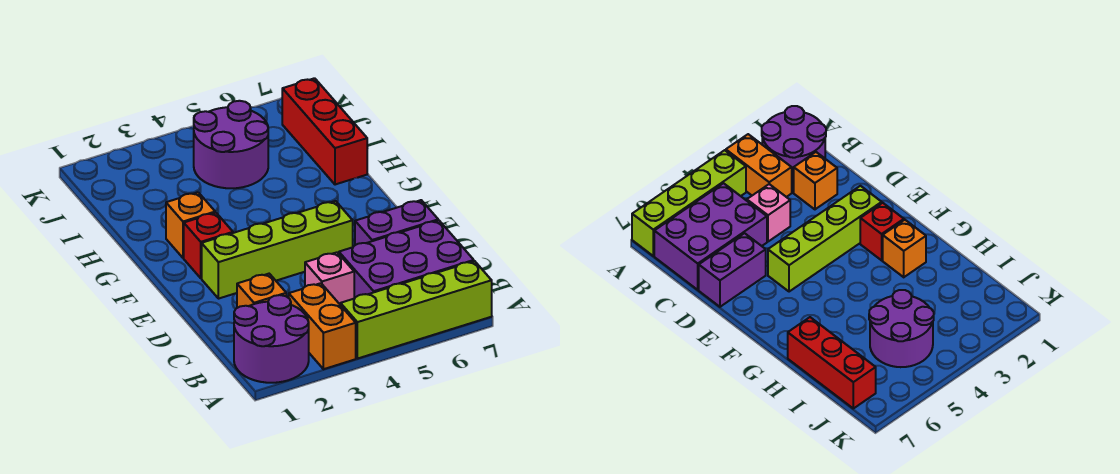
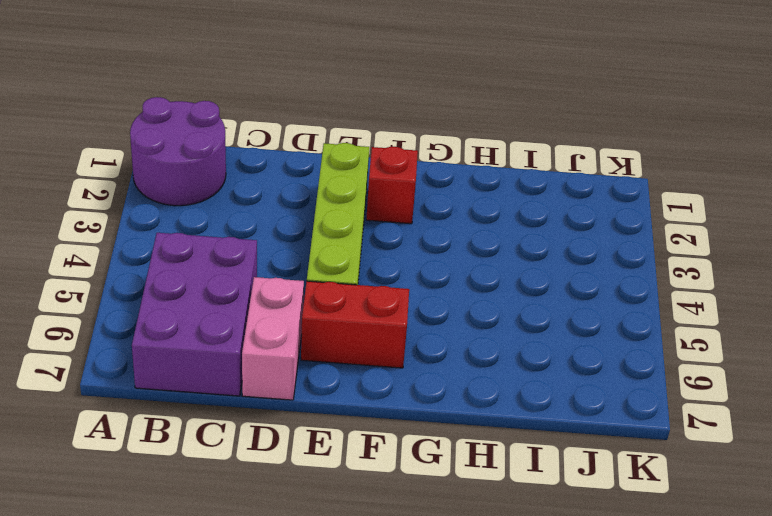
pink brick D6:D7 level 1 -> purple brick D6:D7 level 1
red brick E6:F6 level 1 -> none
none -> orange brick A3:B3 level 1
none -> lime brick A4:A7 level 1
none -> orange brick C2 level 1

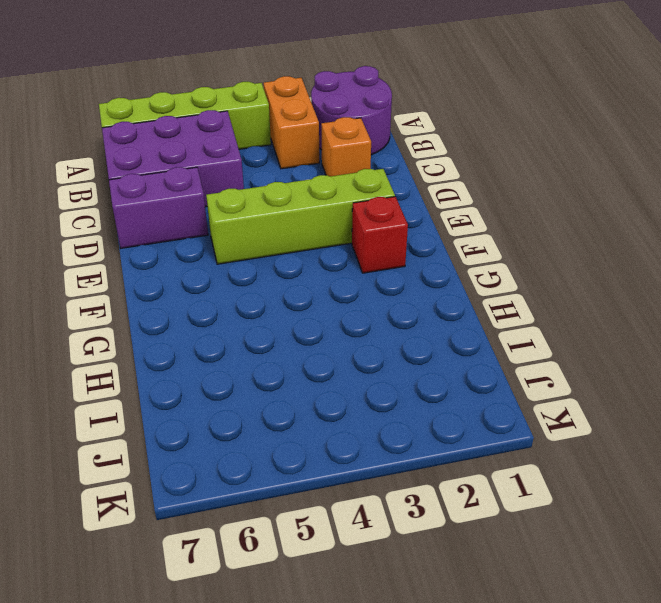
none -> pink brick C4 level 1
none -> orange brick G2 level 1
none -> red brick H7:J7 level 1

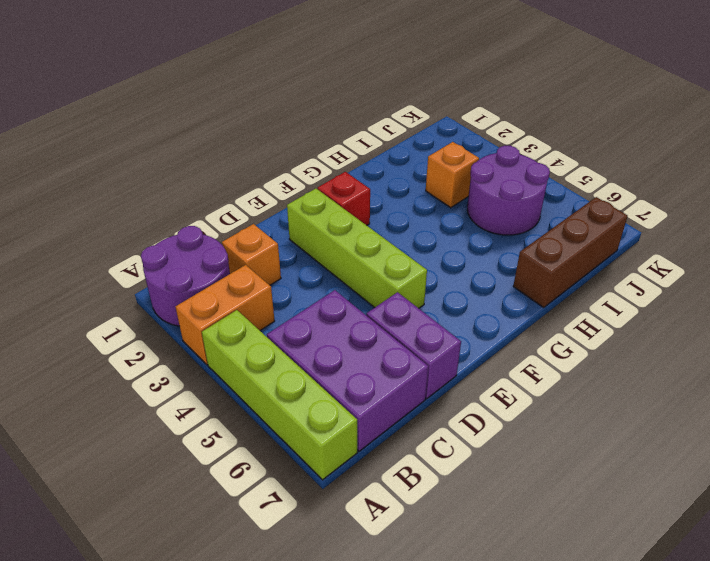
brown brick H7:J7 level 1 -> red brick H7:J7 level 1
orange brick I3 level 1 -> orange brick G2 level 1
none -> pink brick C4 level 1

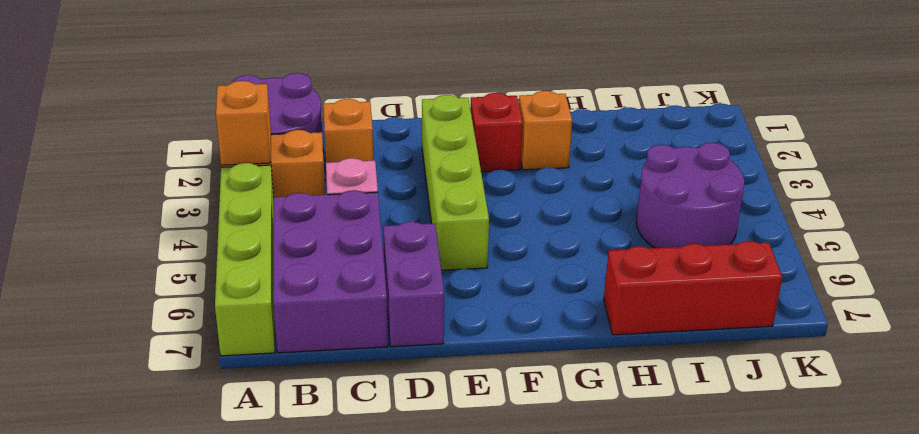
orange brick A3 level 2 -> none

